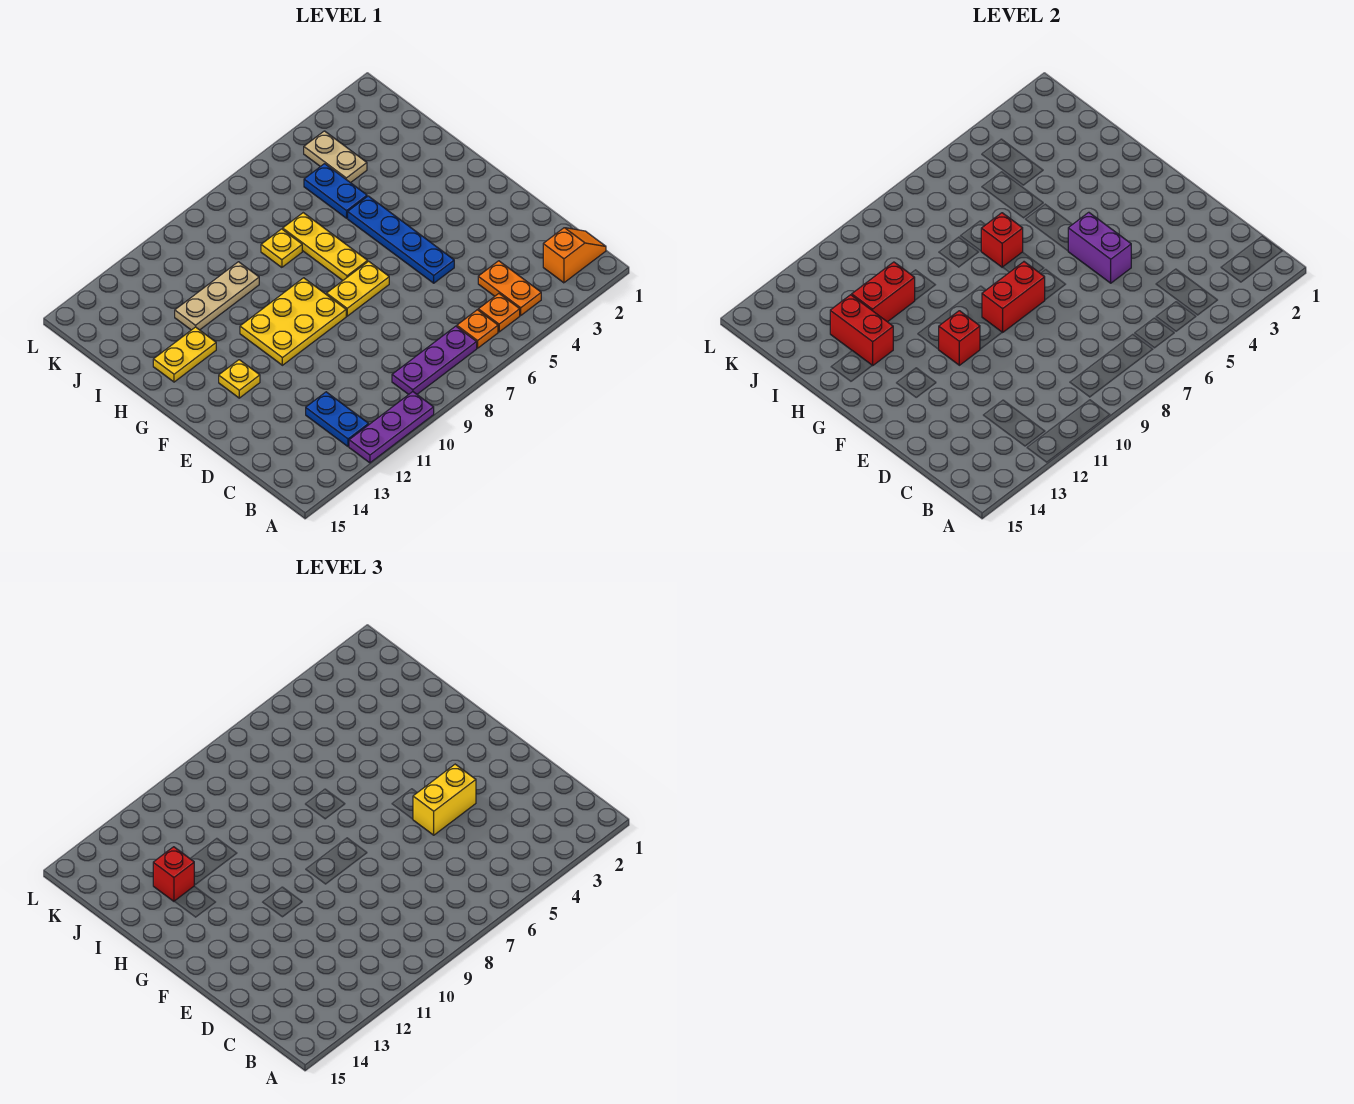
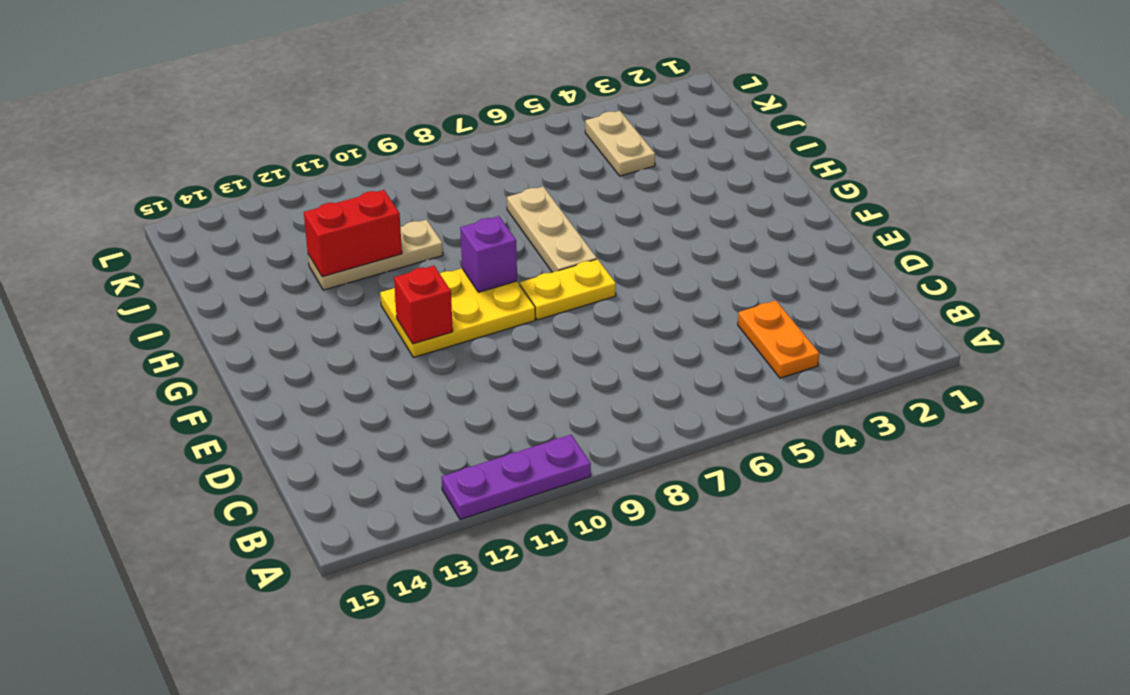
tan plate G7:I7 level 1 -> yellow plate G7:I7 level 1
purple brick G9 level 2 -> none
none -> orange slope B1:B2 level 1 top 2
none -> orange plate B5 level 1
none -> orange plate B6 level 1

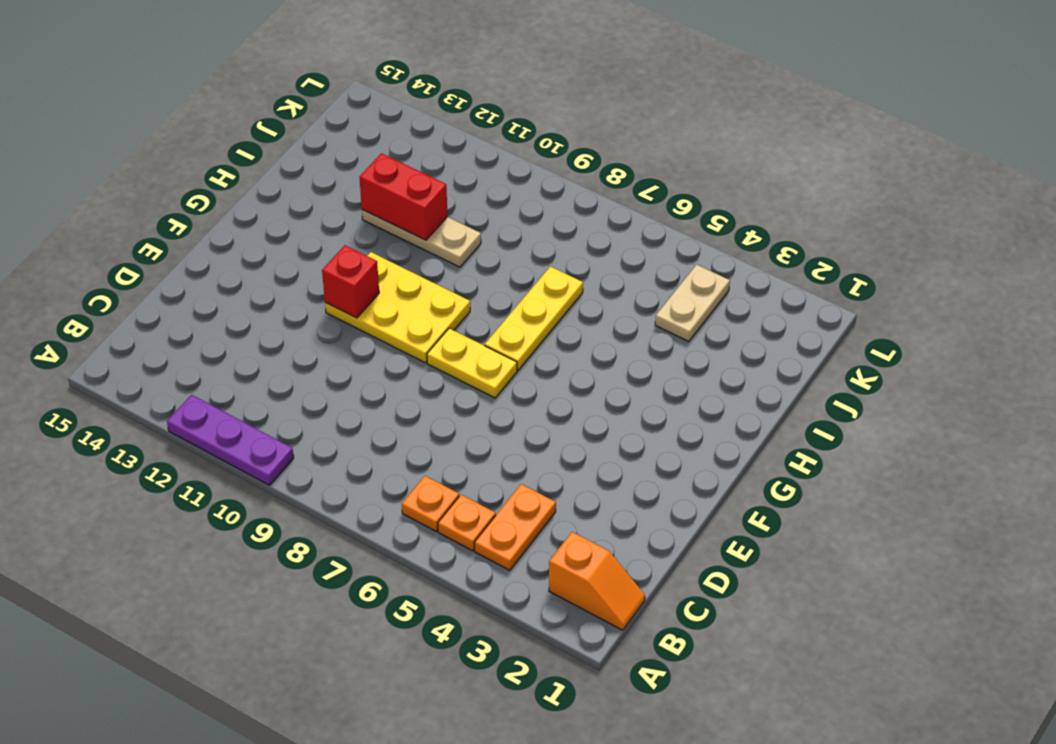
none -> purple plate B7:B9 level 1
none -> blue plate B12:C12 level 1
none -> blue plate E5:H5 level 1

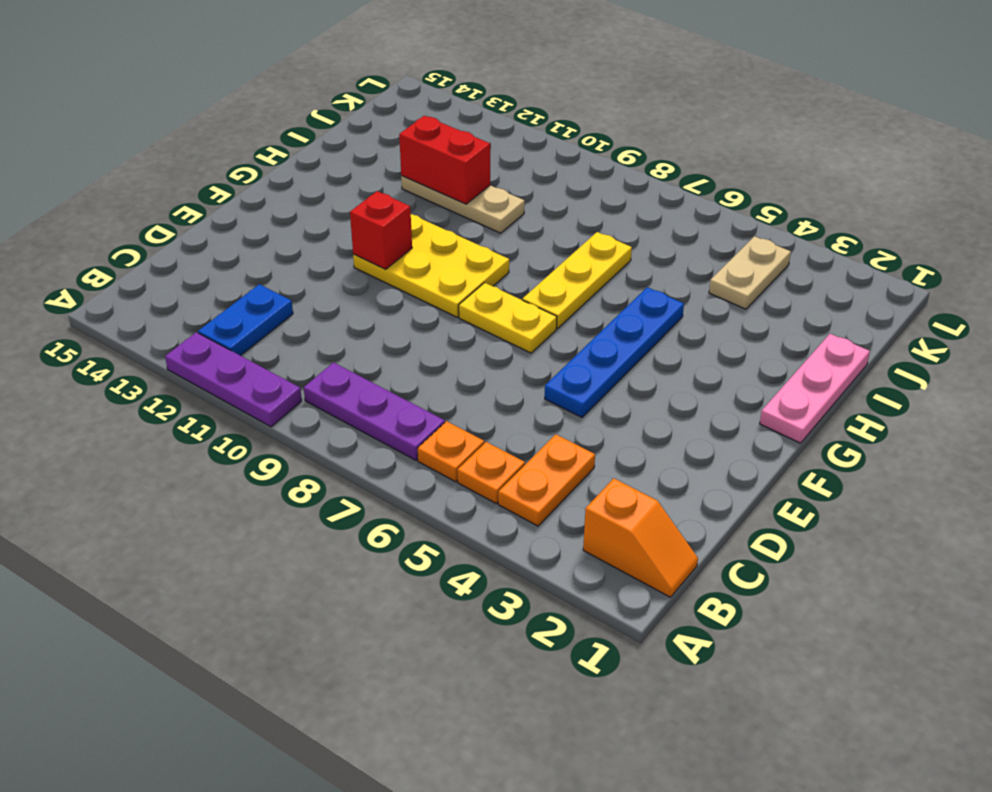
pink plate G1:I1 level 1 -> none
none -> yellow plate F13 level 1
none -> yellow plate H13:H14 level 1
none -> blue plate I5:J5 level 1

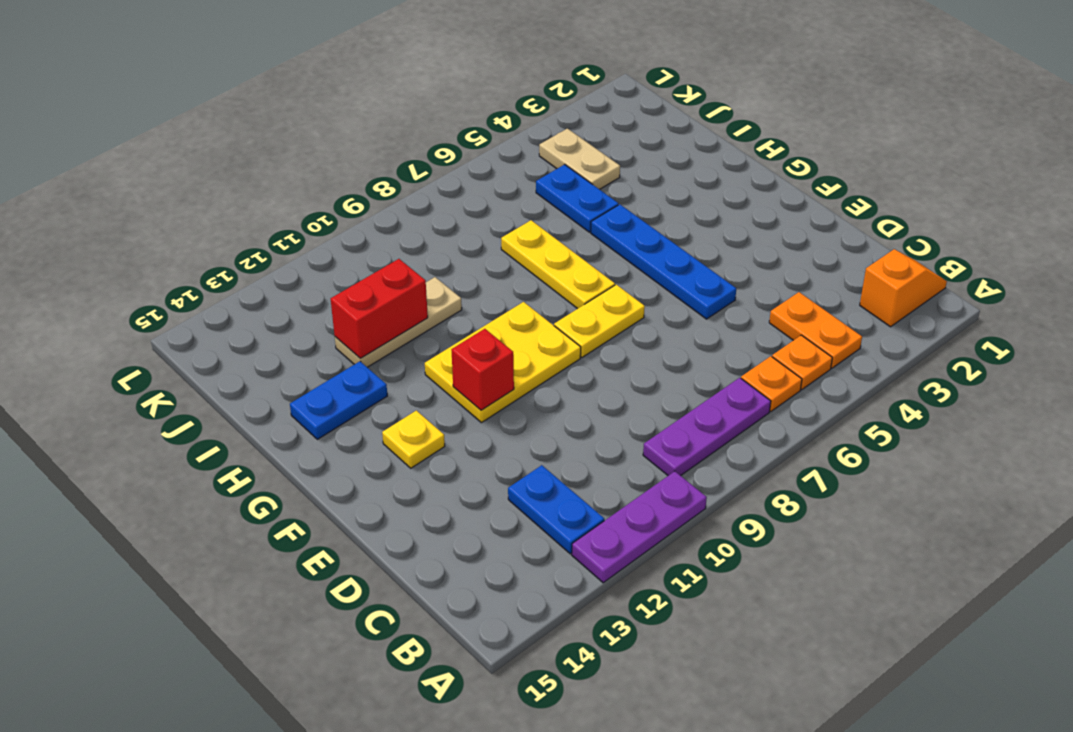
blue plate H13:H14 level 1 -> yellow plate H13:H14 level 1
none -> yellow plate I8 level 1
none -> purple brick E5:F5 level 2
none -> red brick F8:F9 level 2

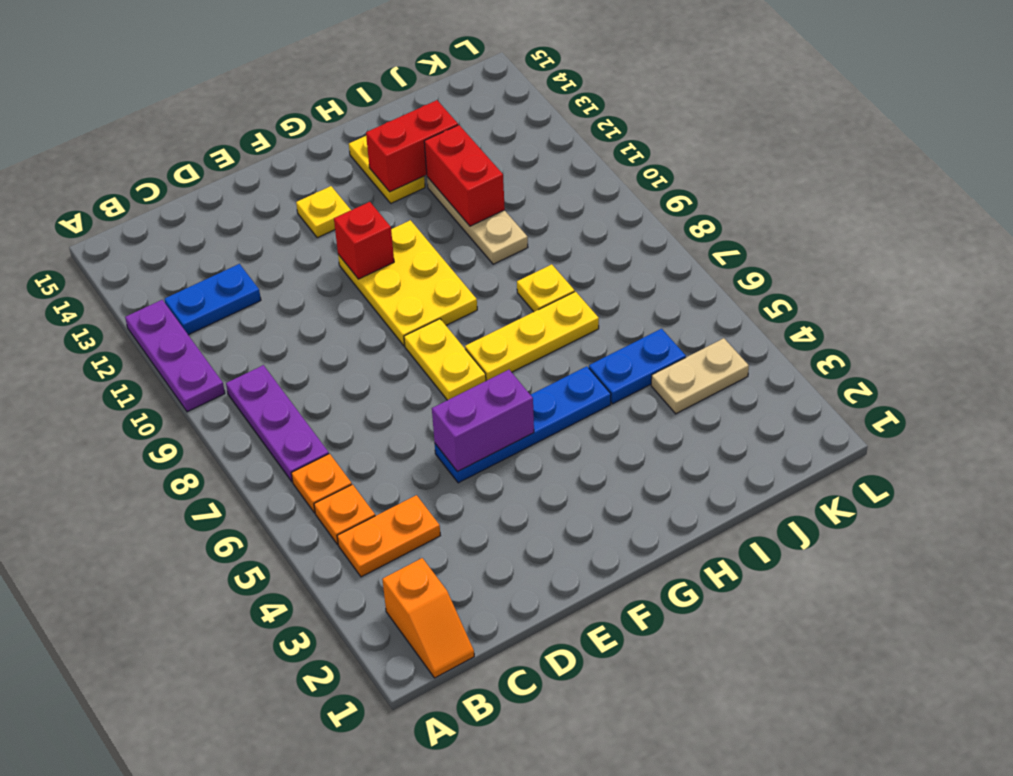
none -> red brick F8:F9 level 2
none -> red brick H7 level 2
none -> yellow brick E4:E5 level 3

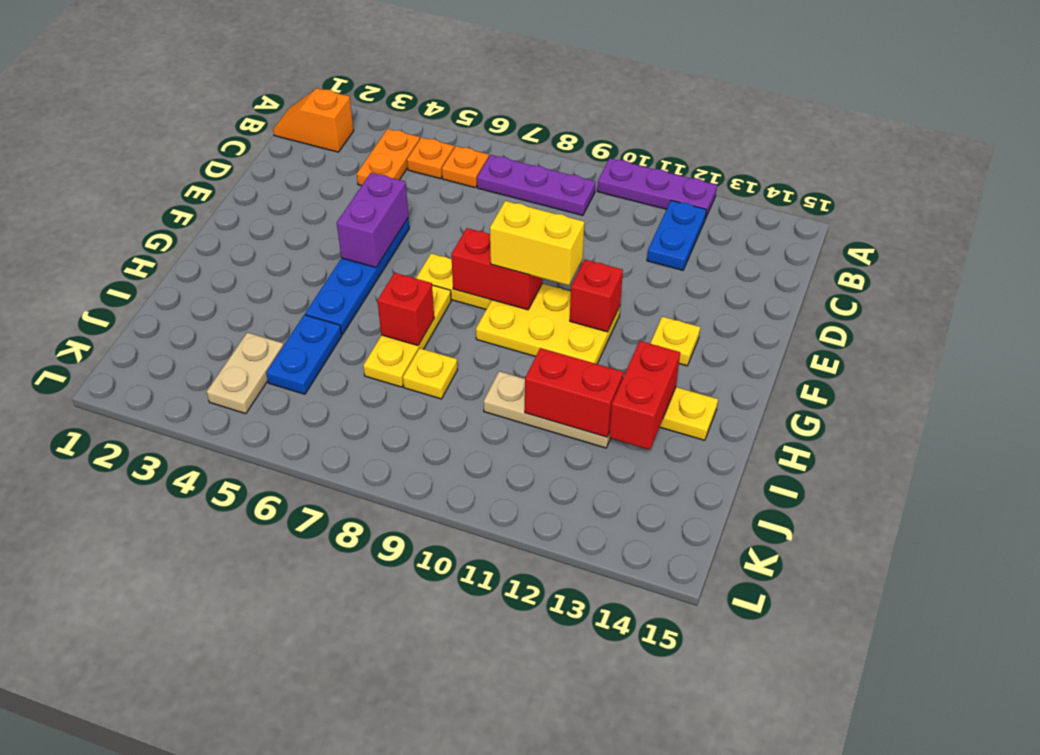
yellow brick F9:F10 level 3 -> yellow brick E4:E5 level 3
none -> red brick I13 level 3

